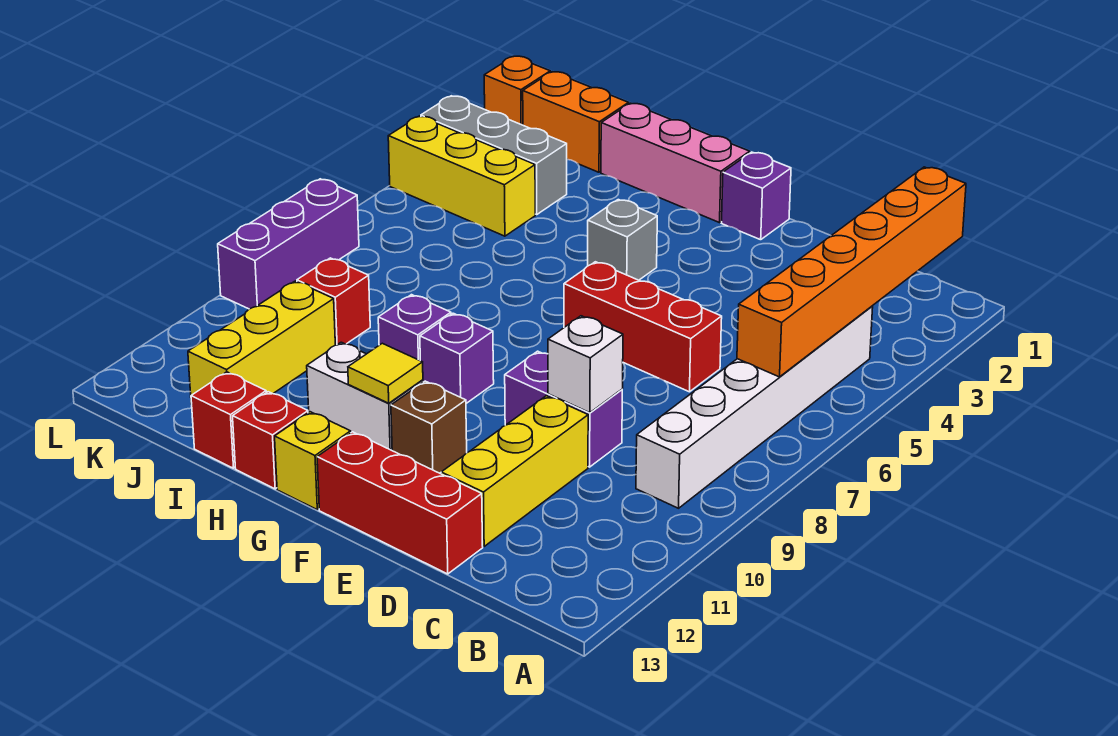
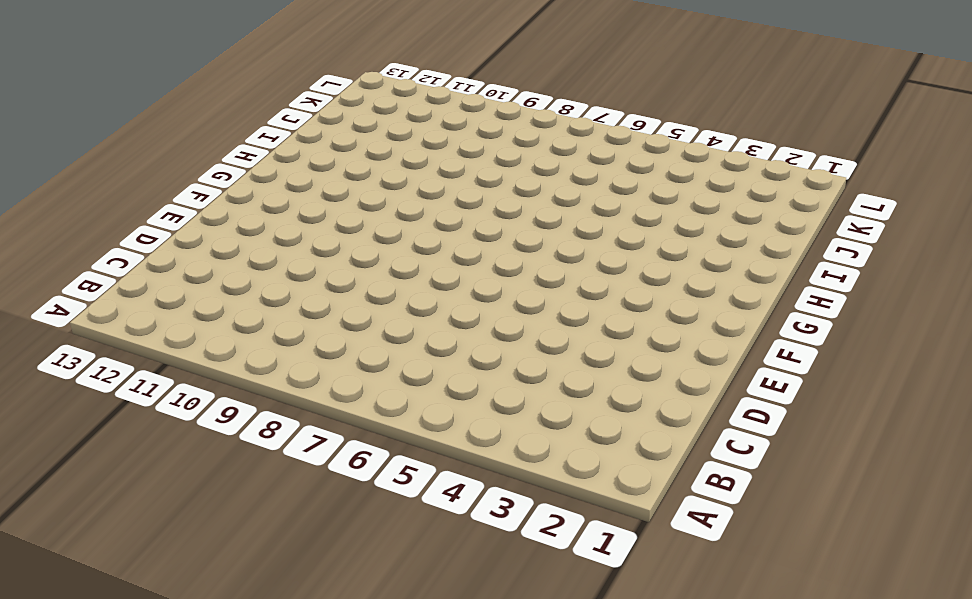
none -> white brick B4:B9 level 1
none -> red brick D6:F6 level 1
none -> purple brick D9:E9 level 1

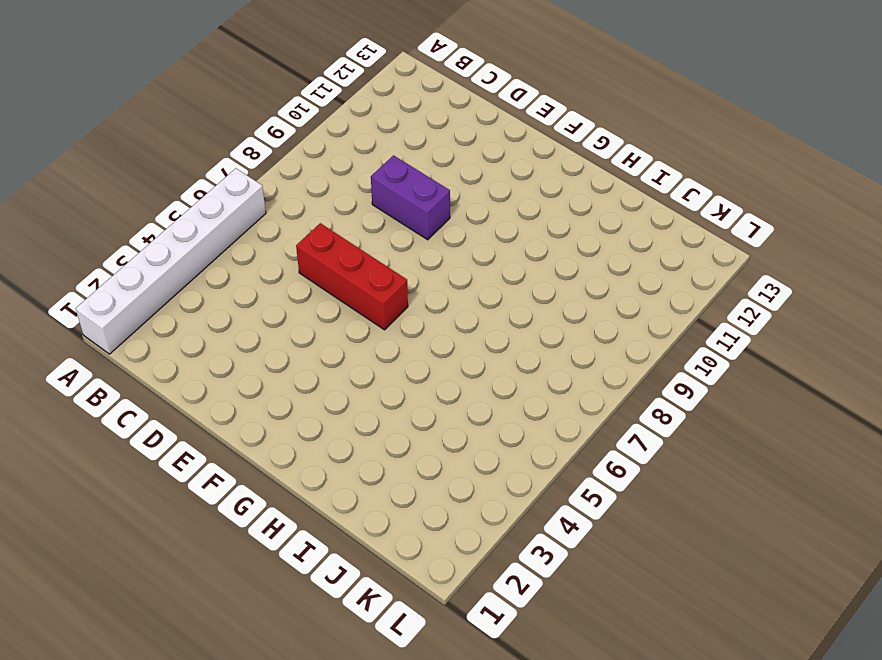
white brick A1:A6 level 1 -> white brick B4:B9 level 1
none -> yellow brick D10:D12 level 1
none -> red brick D13:F13 level 1
none -> purple brick F1 level 1

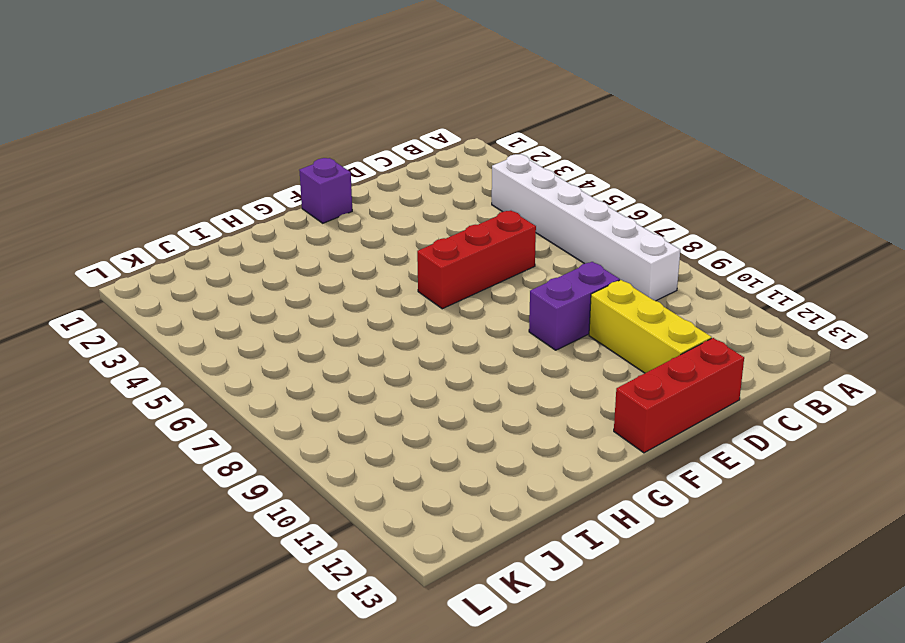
none -> brown brick F11 level 1
none -> pink brick G1:I1 level 1
none -> grey brick G4 level 1

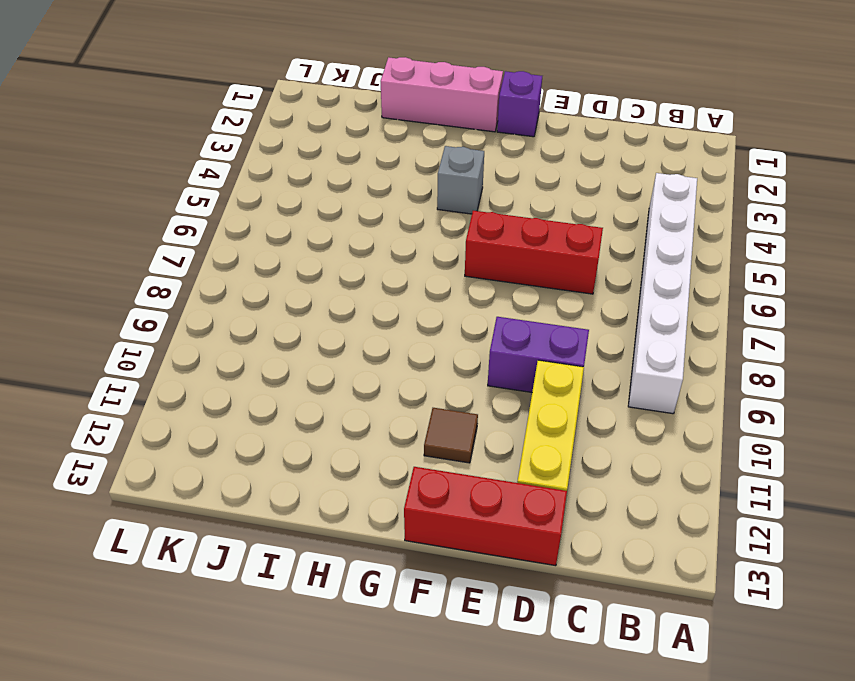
brown tile F11 level 1 -> brown brick F11 level 1
none -> purple brick G9 level 1
none -> white brick G11:H11 level 1
none -> yellow brick G13 level 1

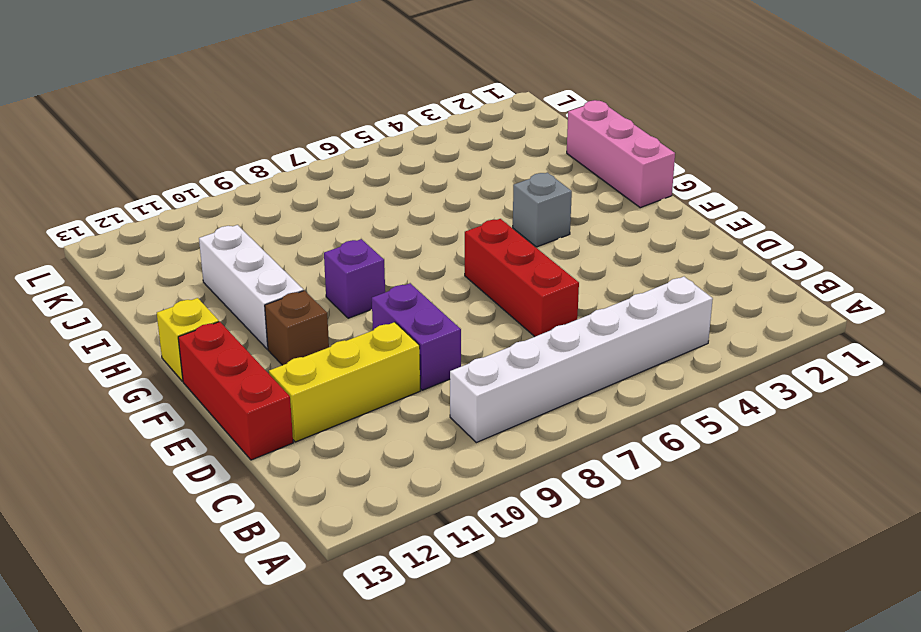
white brick G11:I11 level 1 -> white brick G11:H11 level 1
none -> purple brick F1 level 1
none -> purple brick H9 level 1
none -> red brick H13 level 1

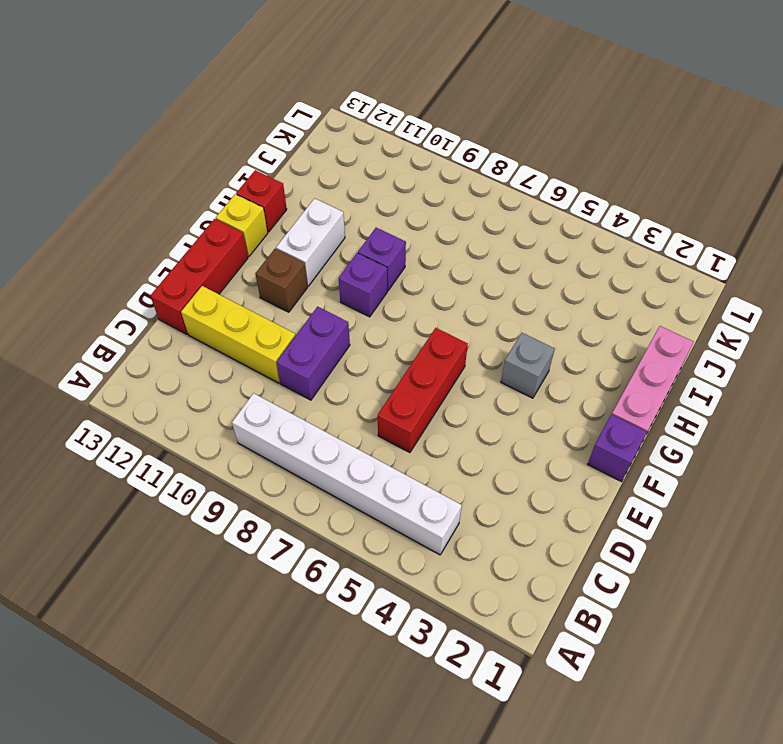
none -> red brick I13 level 1
none -> orange brick J1:K1 level 1
none -> grey brick J3:L3 level 1

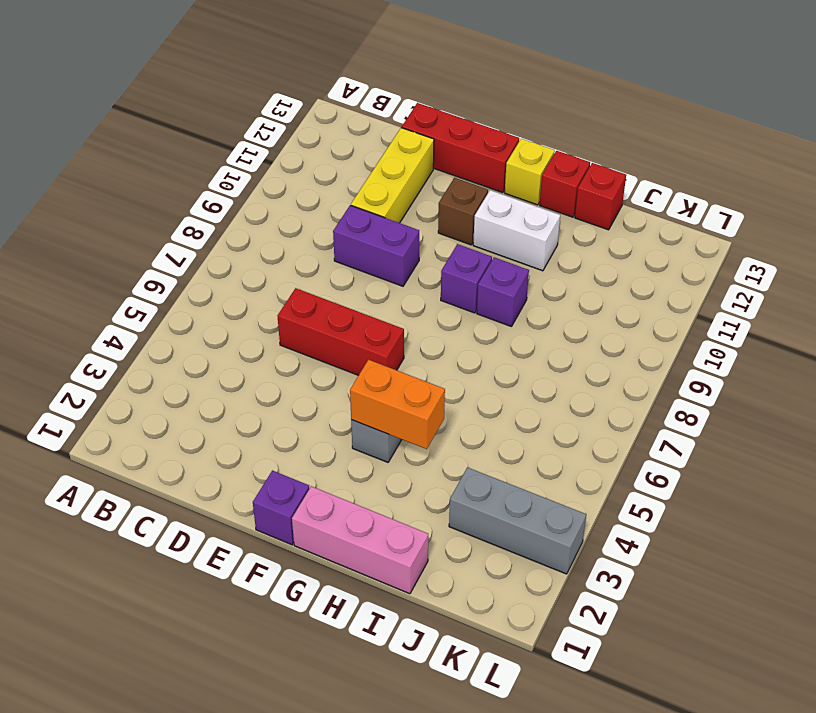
orange brick G4:H4 level 2 -> orange brick J1:K1 level 1
none -> white brick B4:B9 level 1
none -> yellow brick J4:L4 level 1
none -> red brick J9 level 1

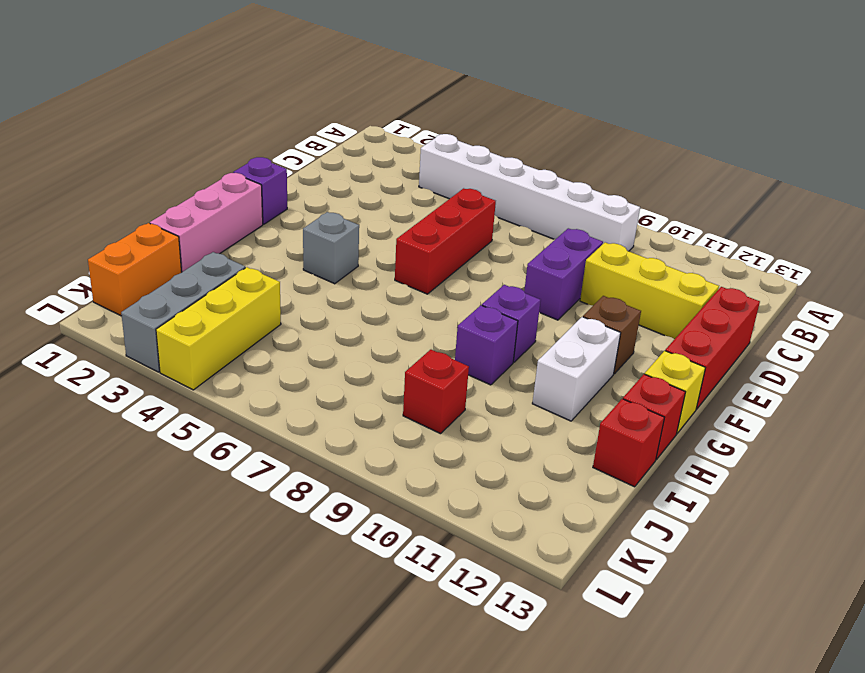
none -> yellow brick J10:J12 level 1
none -> orange brick L1 level 1
none -> purple brick L7:L9 level 1

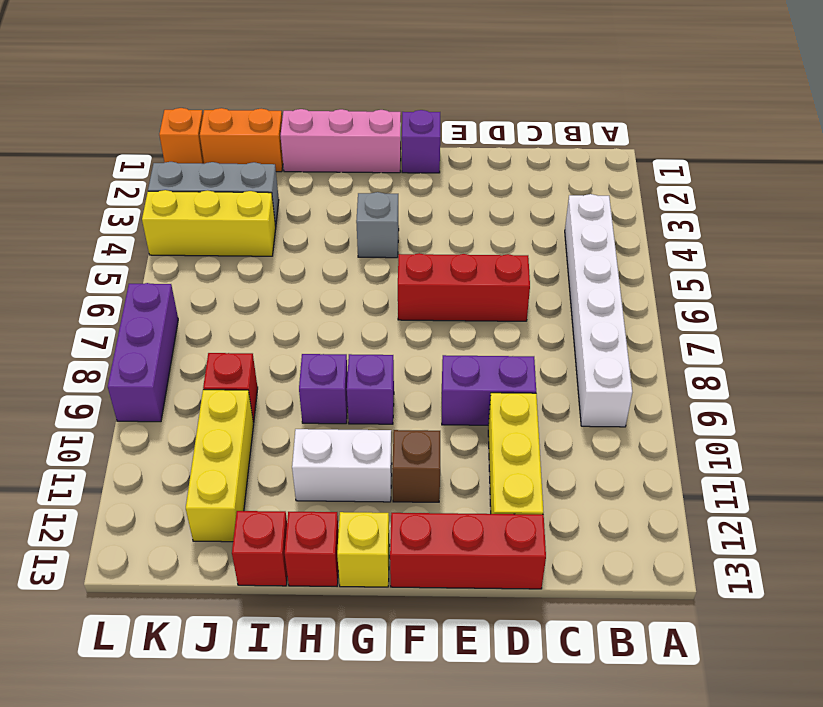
none -> orange brick B1:B6 level 2
none -> white brick D9 level 2
none -> yellow tile G11 level 2

